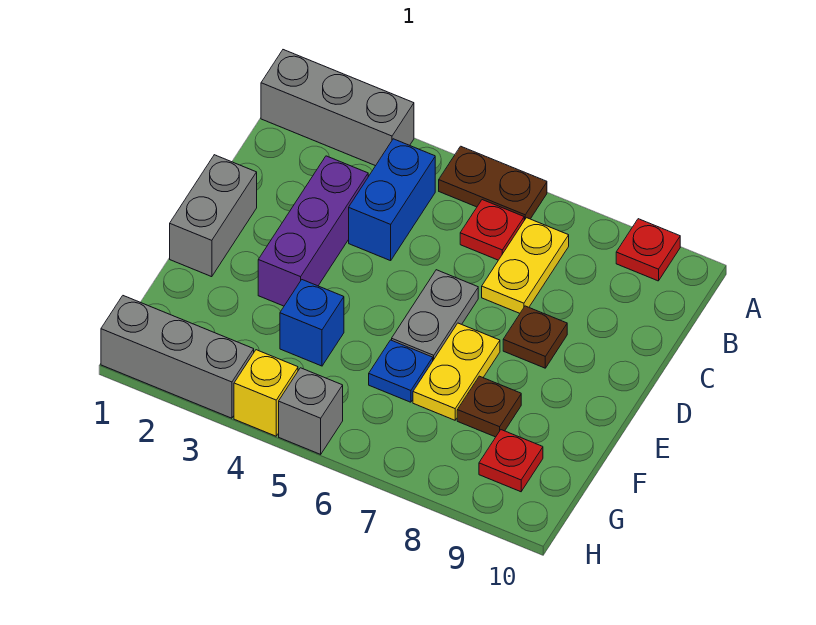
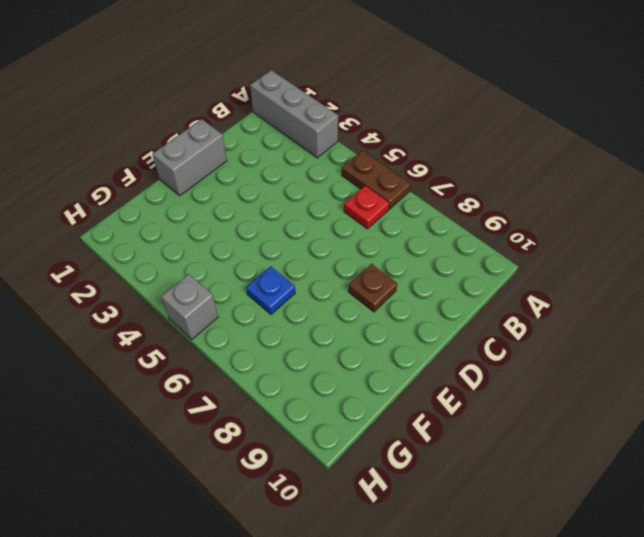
none -> red plate A9 level 1
none -> blue brick B4:C4 level 1
none -> yellow plate B7:C7 level 1

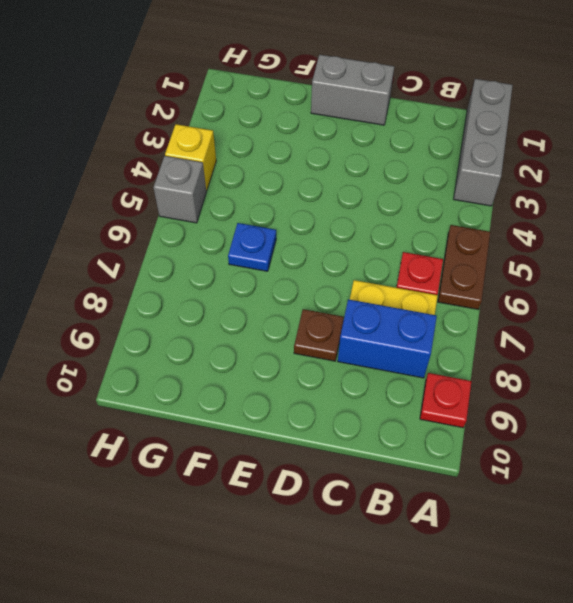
blue brick B8:C8 level 1 -> blue brick B4:C4 level 1
none -> purple brick C3:E3 level 1
none -> grey plate D6:E6 level 1
none -> yellow plate E7:F7 level 1

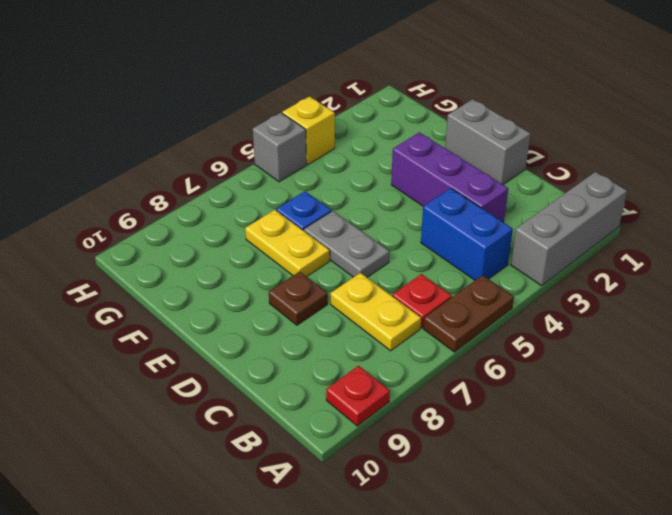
none -> blue brick F4 level 1
none -> brown plate F8 level 1
none -> red plate G9 level 1

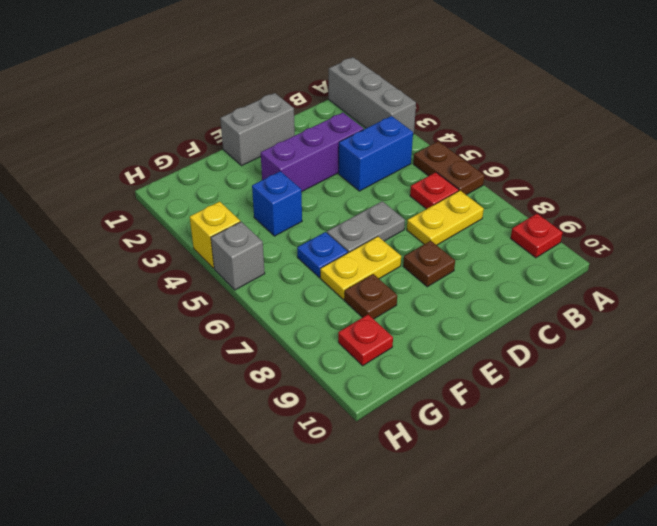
none -> grey brick H1:H3 level 1

